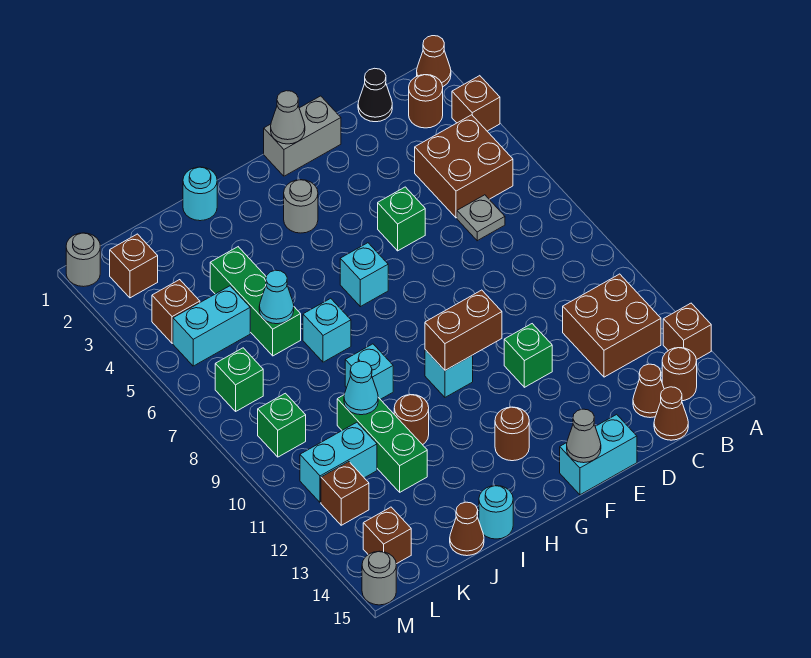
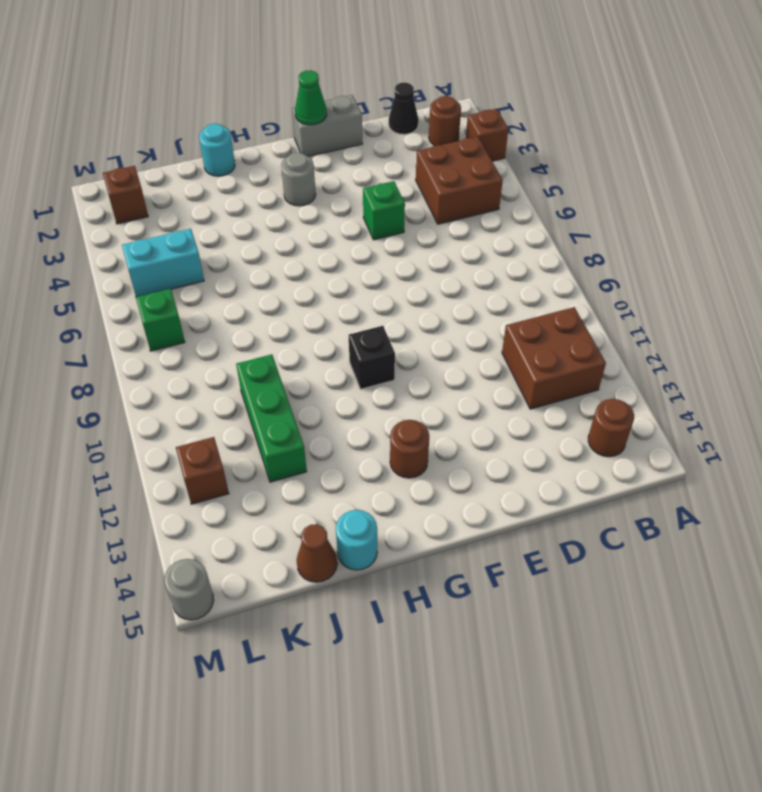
green cone F1 level 2 -> grey cone F1 level 2
black brick G10 level 1 -> cyan brick G10 level 1
none -> brown cone A1 level 1
none -> brown brick A13 level 1
none -> grey plate C6 level 1
none -> brown cone C14 level 1

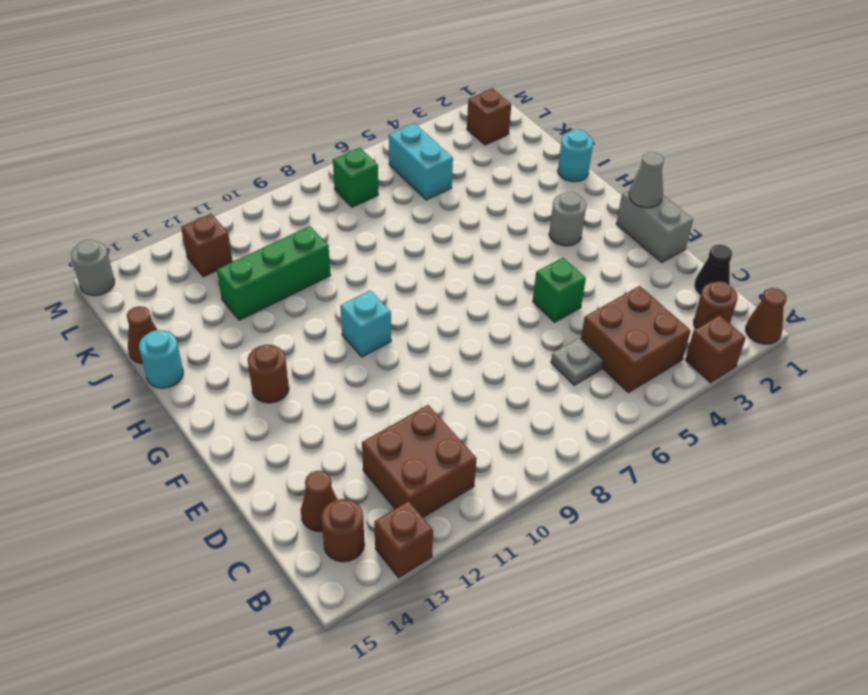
none -> brown cone C15 level 1
none -> green brick E11 level 1
none -> cyan brick E15:F15 level 1
none -> cyan brick G6 level 1

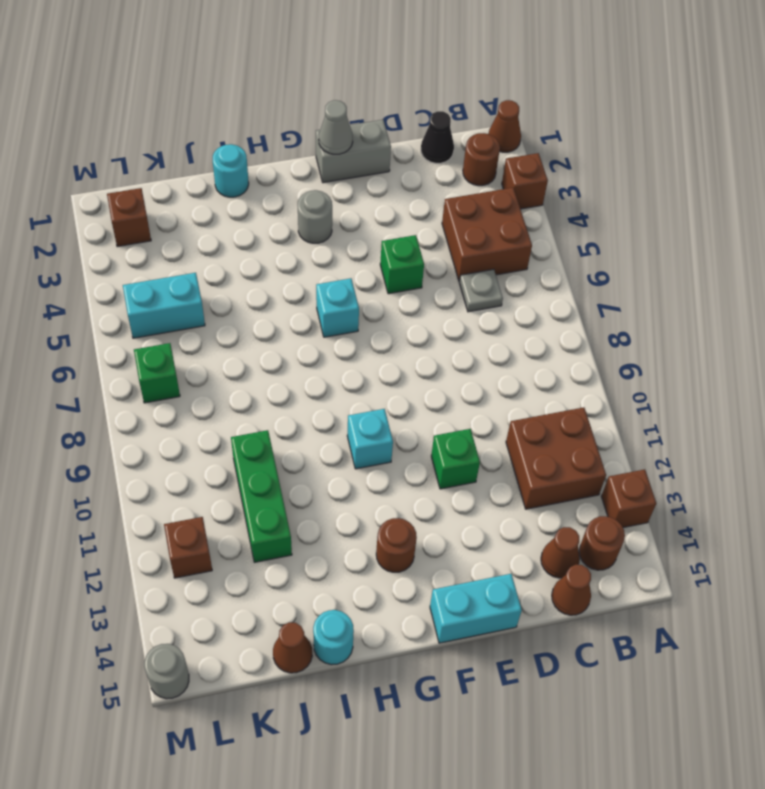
none -> cyan brick I7 level 1
none -> cyan brick I9 level 1
none -> brown round brick I11 level 1
none -> green brick J4:J6 level 1

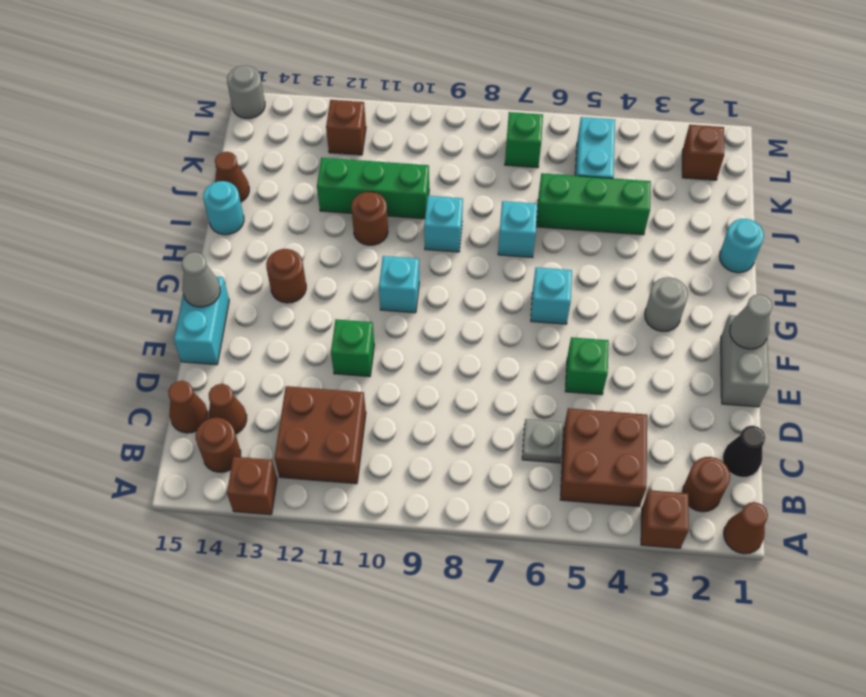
none -> cyan brick K11:L11 level 1
none -> brown brick L4 level 1
none -> green brick L9 level 1
none -> brown brick L14 level 1

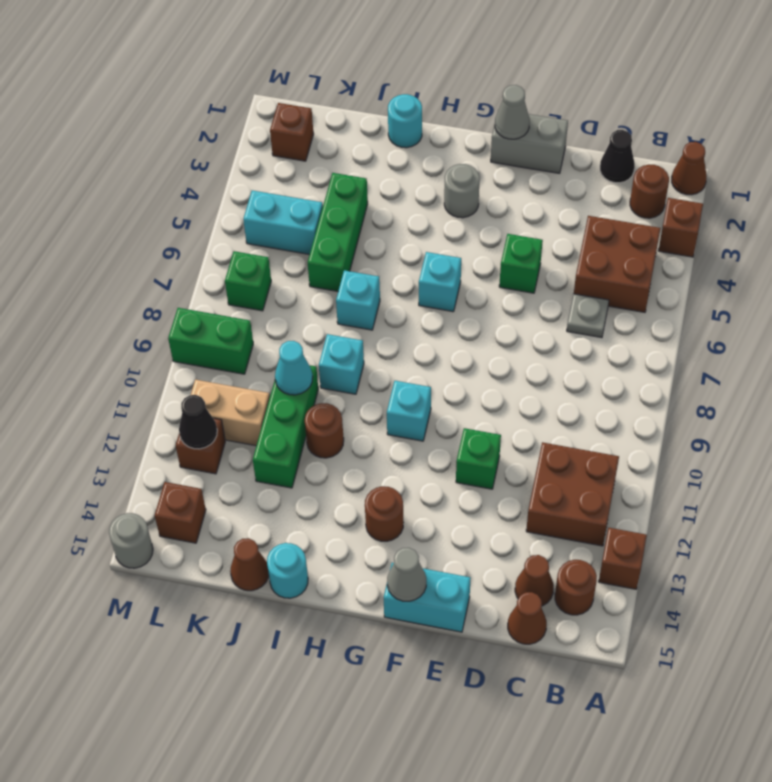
tan brick K11:L11 level 1 -> cyan brick K11:L11 level 1
green brick L9:M9 level 1 -> green brick L9 level 1
black cone L12 level 2 -> none
none -> brown brick L4 level 1
none -> grey round brick M1 level 1
none -> brown brick F10:G10 level 2
none -> cyan cone J6 level 2

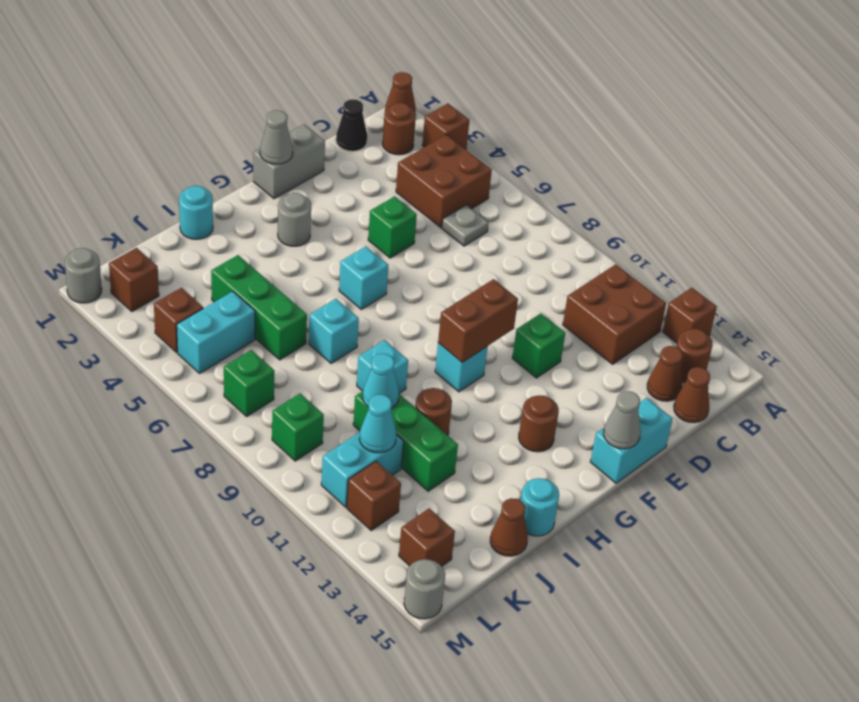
cyan cone K11 level 2 -> cyan cone J6 level 2

